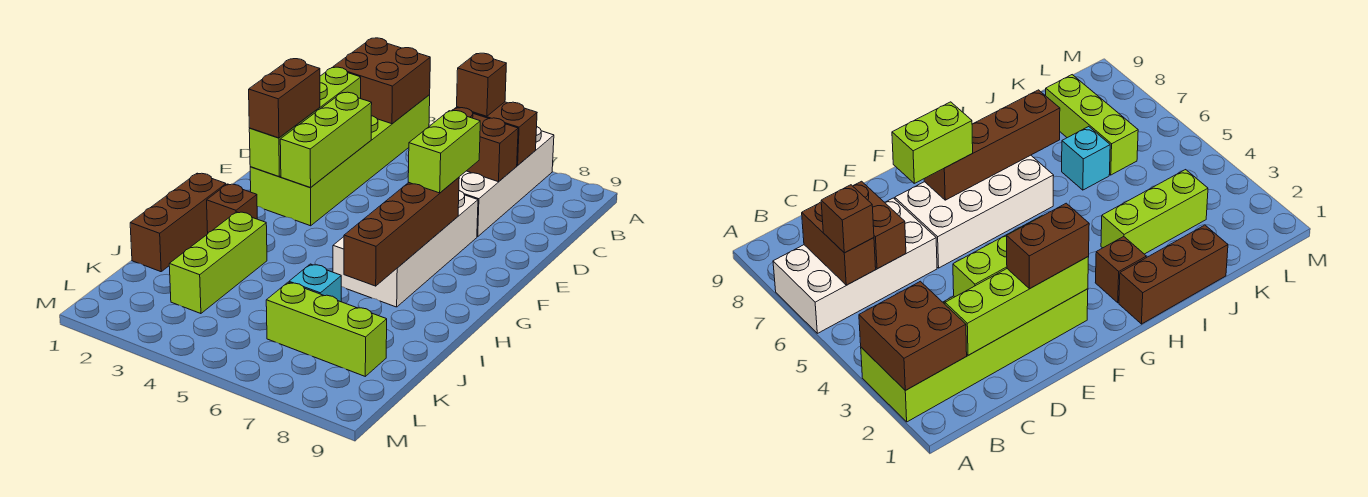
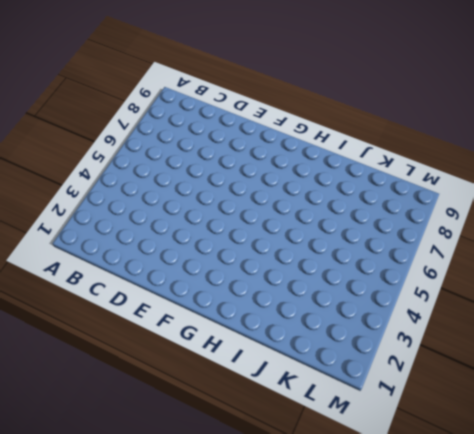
none -> lime brick A2:F3 level 1
none -> white brick A6:D7 level 1
none -> white brick E6:H7 level 1

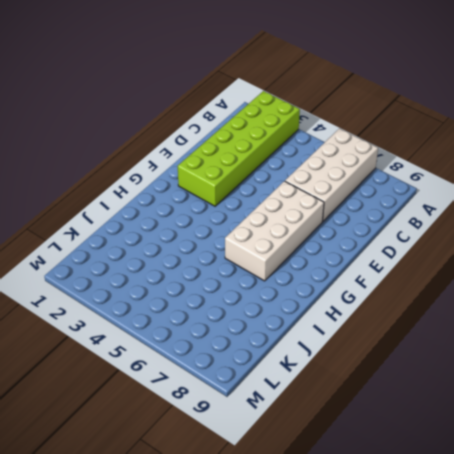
none -> brown brick H1:J1 level 1
none -> brown brick H2 level 1
none -> lime brick I3:K3 level 1

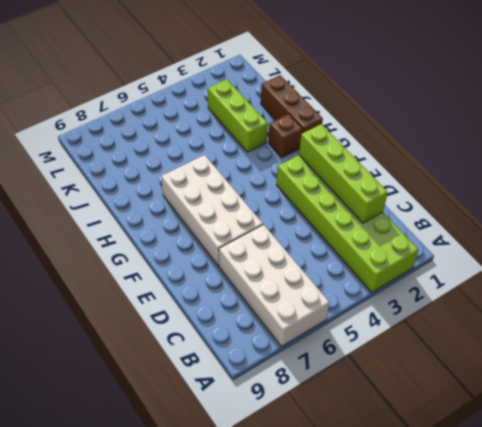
none -> cyan brick J6 level 1
none -> lime brick K6:K8 level 1
none -> brown brick A2:B3 level 2

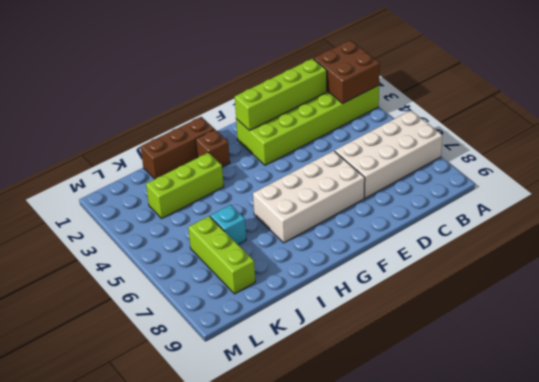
none -> brown brick B6:B7 level 2
none -> brown brick C6:C7 level 2
none -> lime brick D3:F3 level 2

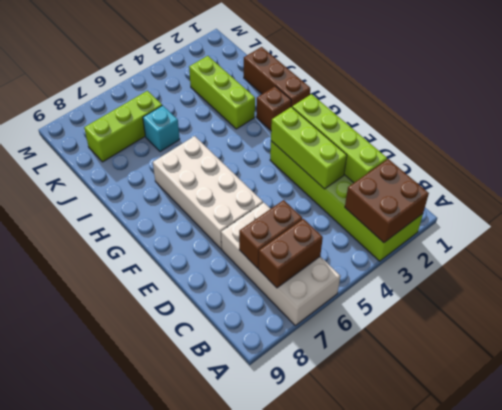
none -> brown brick F7:I7 level 2
none -> brown brick B6 level 3
none -> brown brick E2:F2 level 3

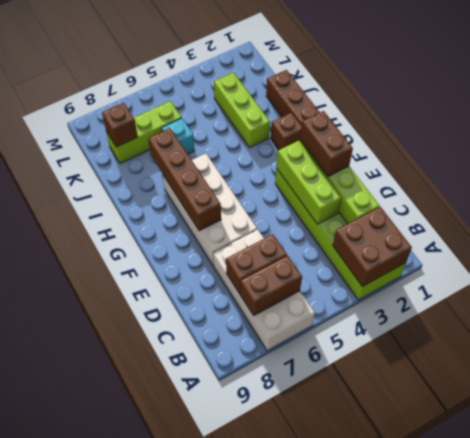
brown brick K8 level 2 -> brown brick B6 level 3
none -> lime brick E7:F7 level 3

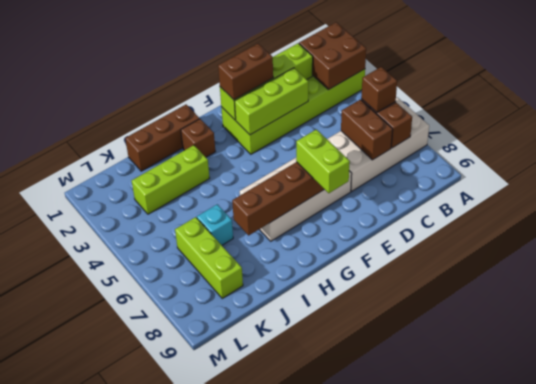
lime brick F7:F8 level 3 -> lime brick E7:F7 level 3

